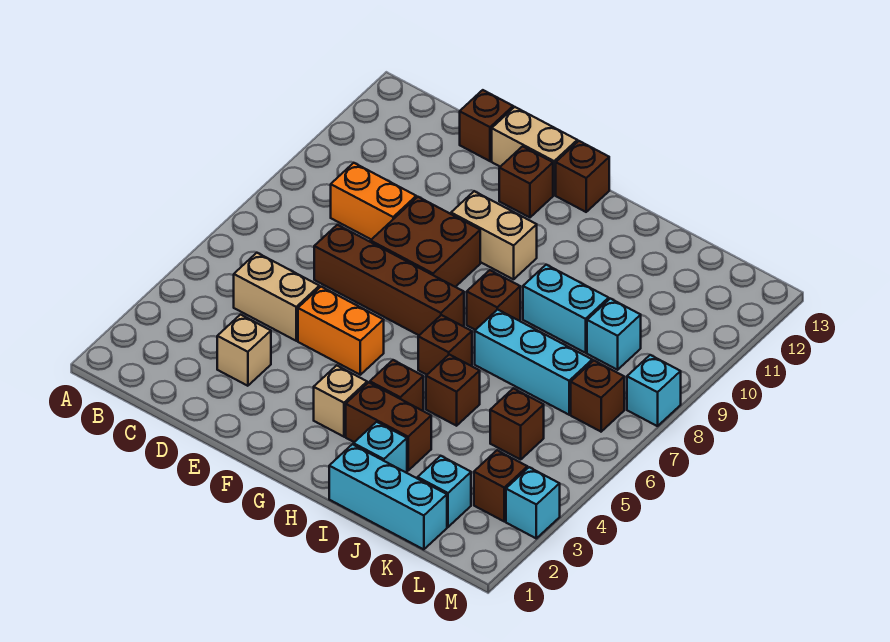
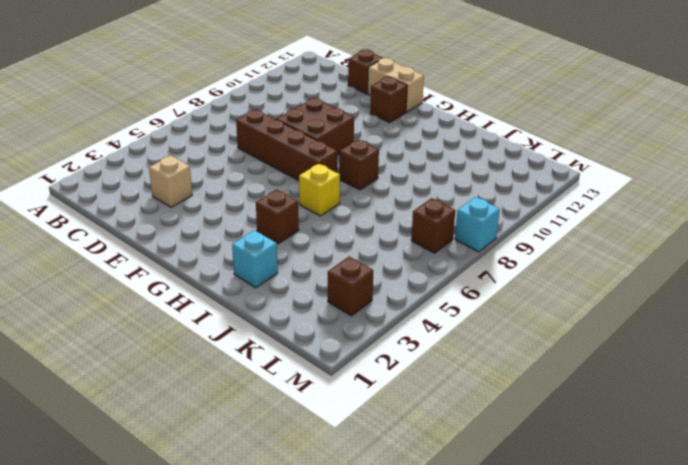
yellow brick H6 level 1 -> brown brick H6 level 1
none -> tan brick C5:D5 level 1
none -> orange brick C9:D9 level 1
none -> orange brick E5:F5 level 1

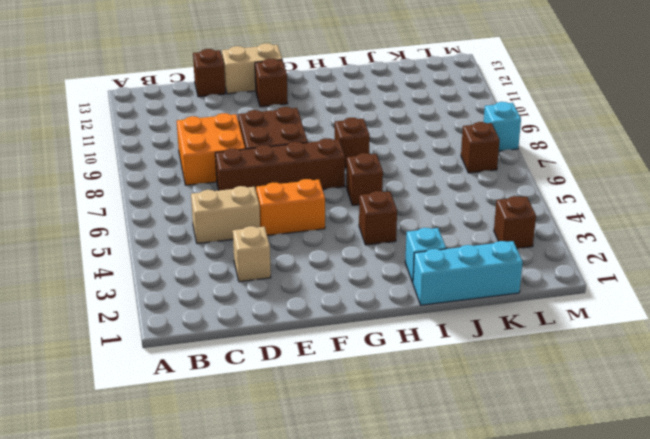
orange brick C8:D9 level 1 -> orange brick C9:D9 level 1
none -> tan brick F10:G10 level 1
none -> tan brick G3 level 1
none -> brown brick G13 level 1

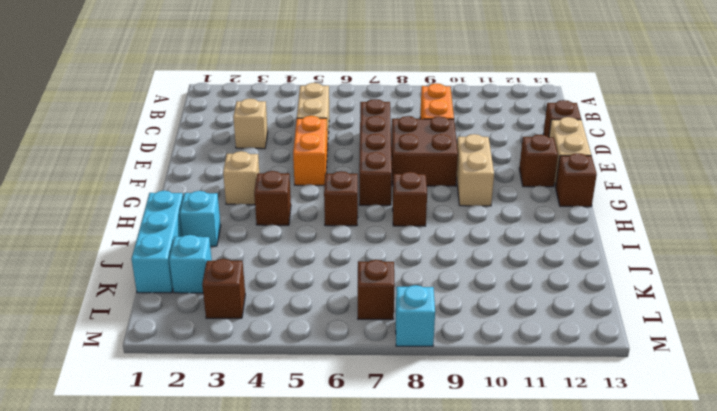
none -> brown brick H3:I3 level 1
none -> brown brick I5 level 1
none -> cyan brick I7:K7 level 1

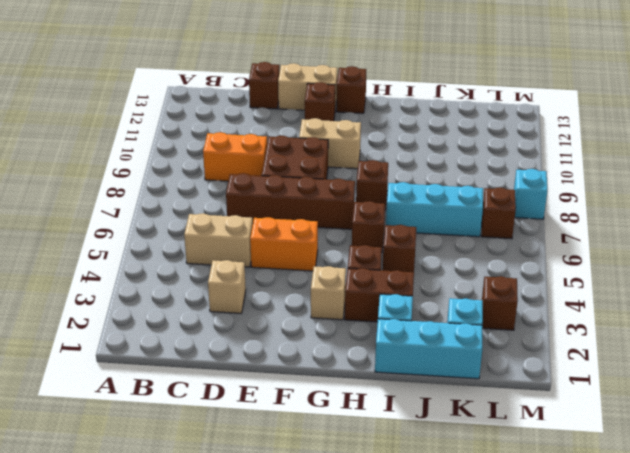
none -> cyan brick I9:J9 level 1
none -> brown brick K5 level 1
none -> cyan brick K9 level 1

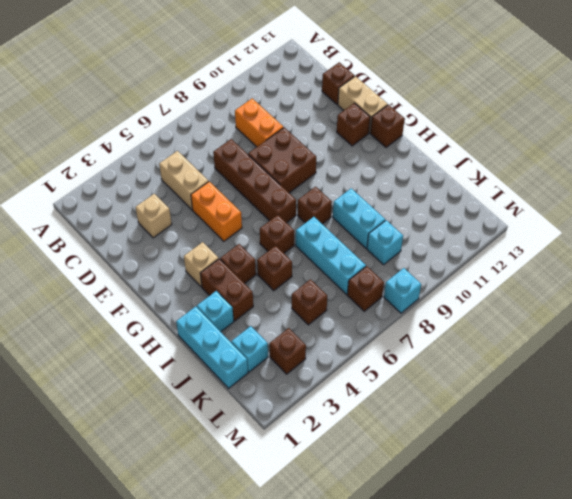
none -> tan brick F10:G10 level 1
none -> cyan brick M3 level 1

